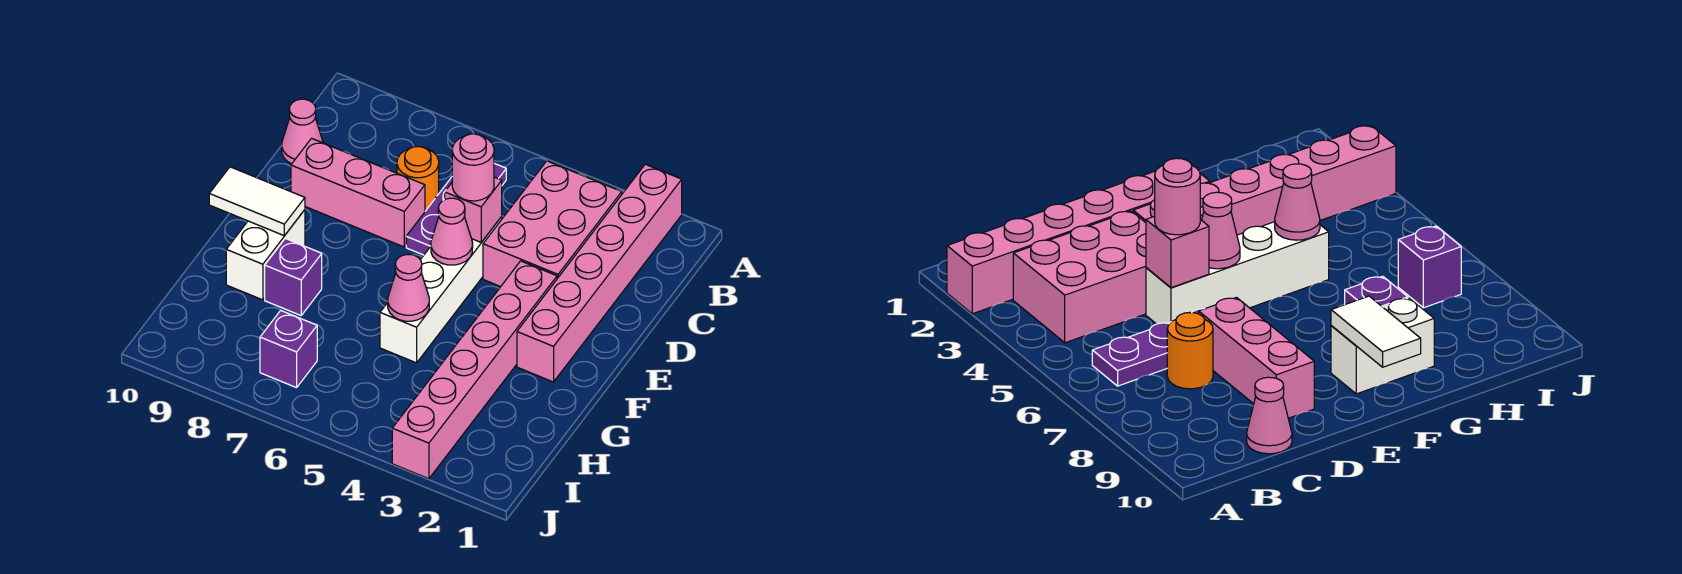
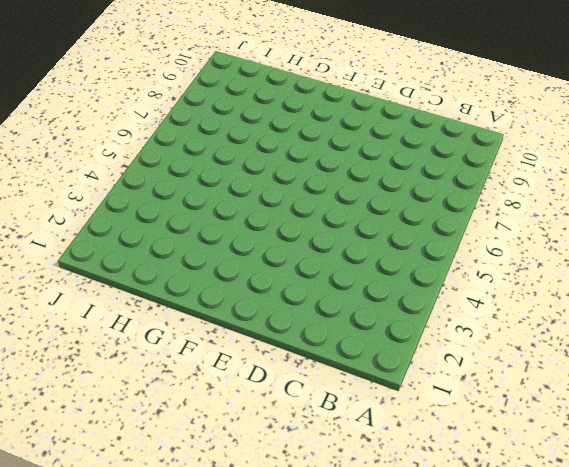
none -> pink brick A2:F2 level 1
none -> pink brick B3:D4 level 1
none -> purple plate B6:D6 level 1

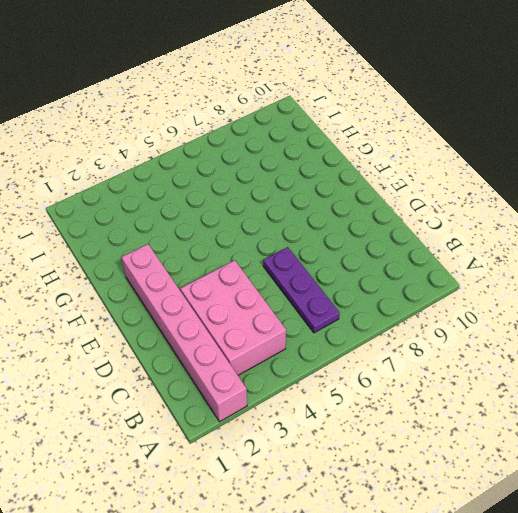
none -> orange round brick C7 level 1
none -> pink cone C10 level 1
none -> white brick D5:G5 level 1

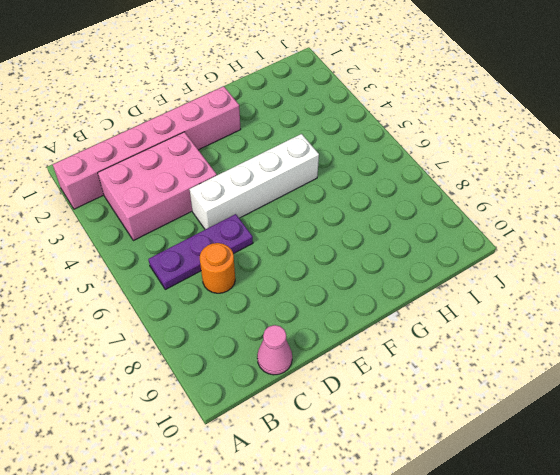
none -> pink brick D7:D9 level 1
none -> pink brick E3:J3 level 1
none -> white brick F9:G9 level 1

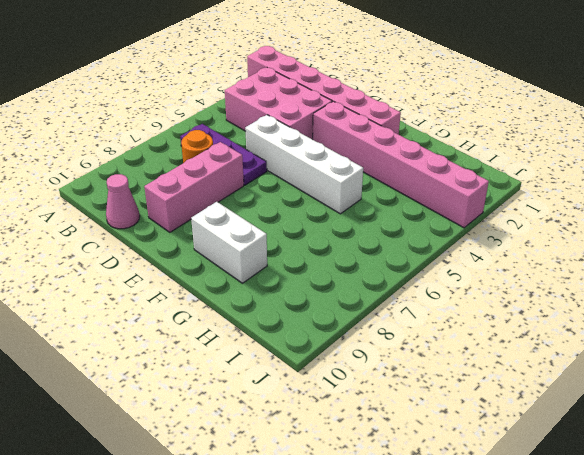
none -> purple brick G8 level 1
none -> purple brick I7 level 1
none -> pink brick D5 level 2

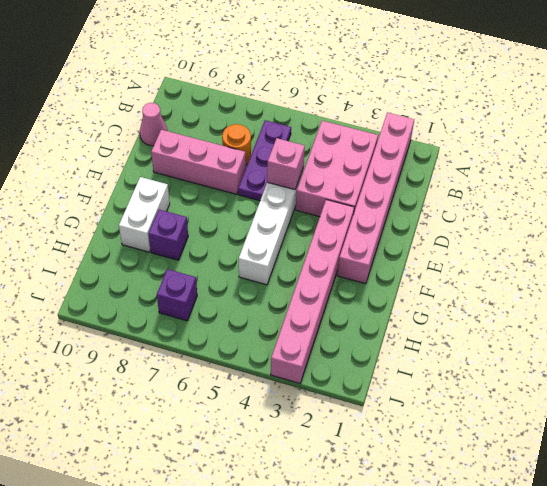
none -> pink cone E5 level 2
none -> white tile F9:F10 level 2
none -> pink cone G5 level 2

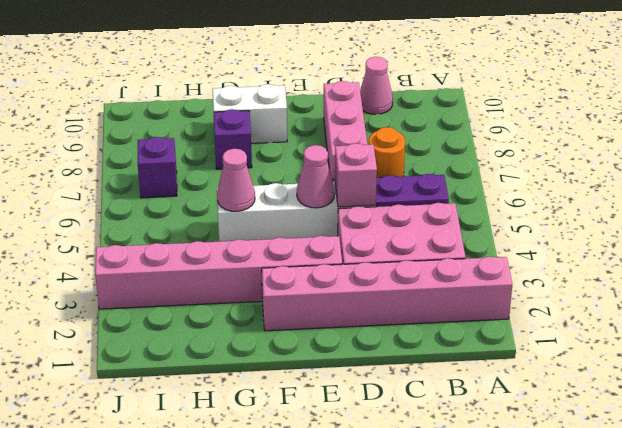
none -> white tile F9:F10 level 2
none -> pink round brick D5 level 3

